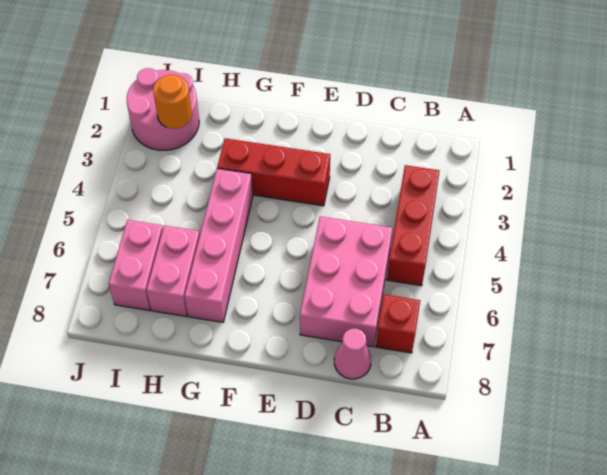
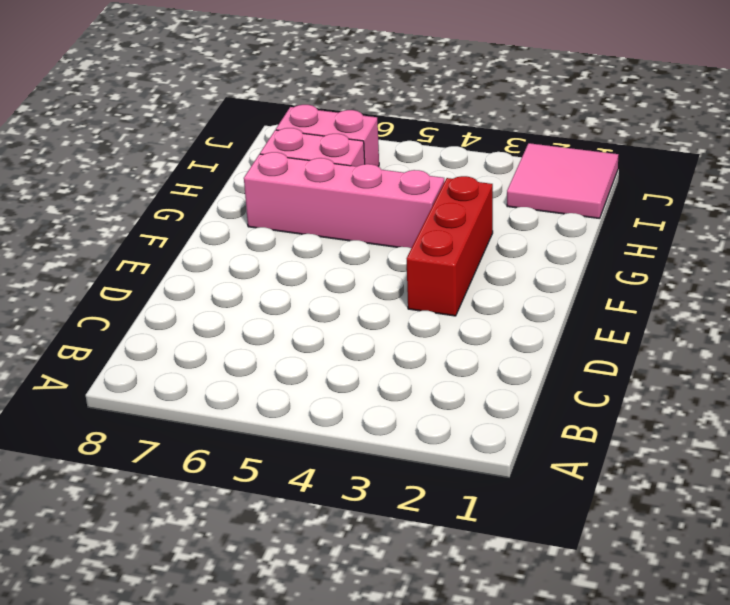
pink tile I1:J2 level 1 -> pink round brick I1:J2 level 1
none -> red brick B3:B5 level 1
none -> red brick B7 level 1

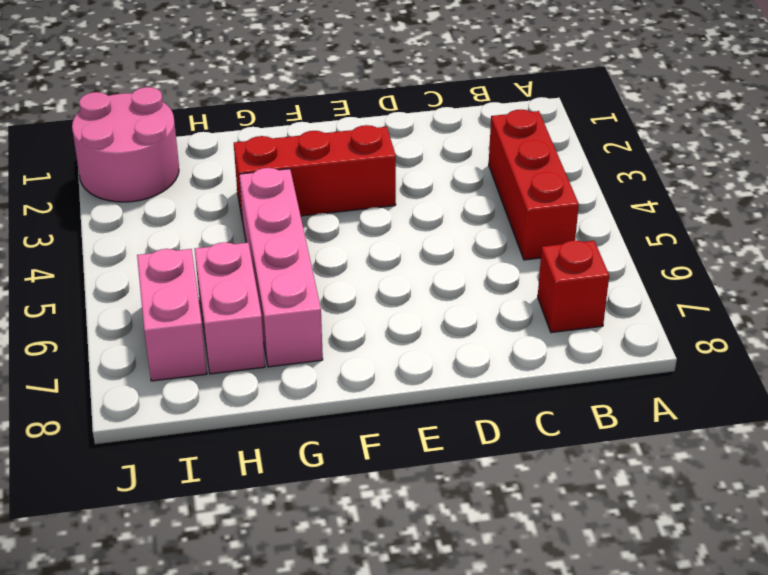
none -> pink brick C5:D7 level 1
none -> pink cone C8 level 1

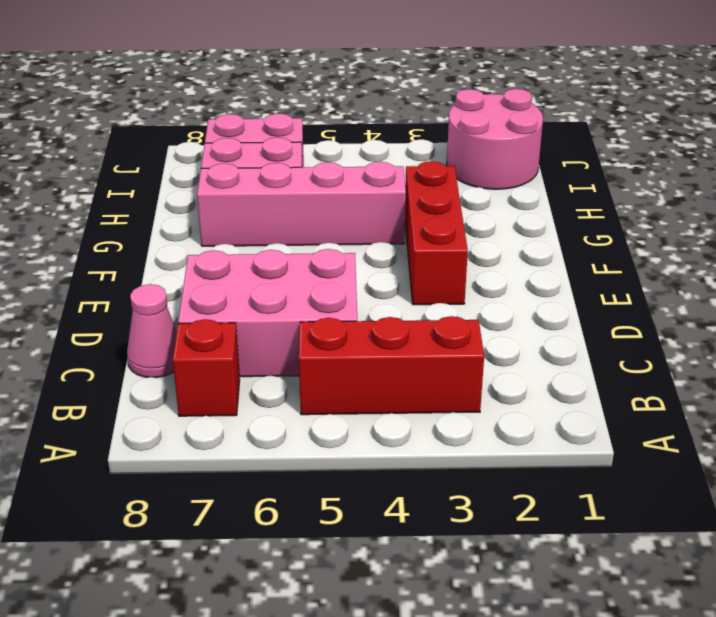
none -> orange round brick I2 level 2

